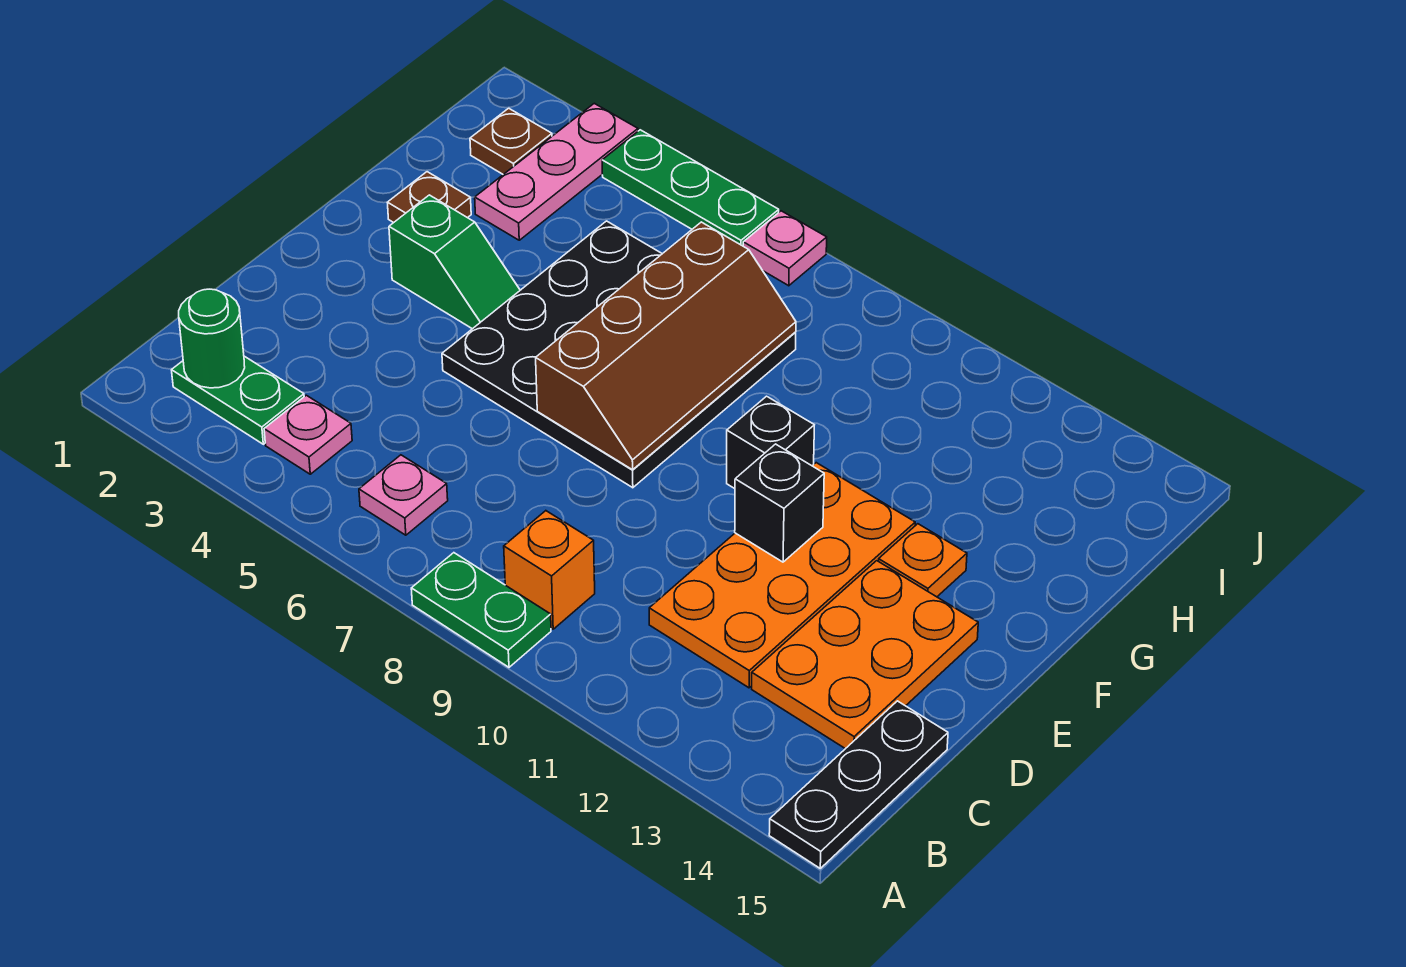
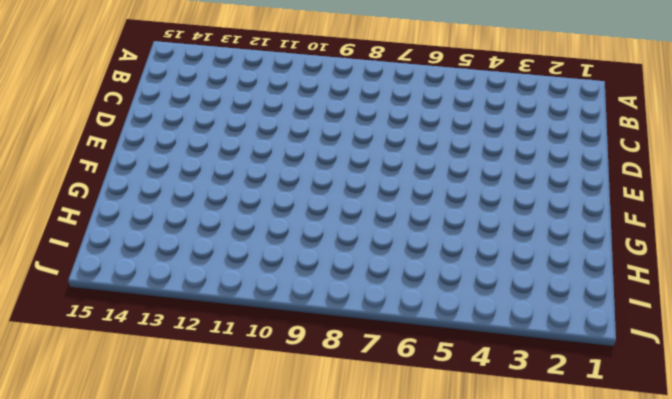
none -> green plate A8:A9 level 1
none -> black plate A15:C15 level 1
none -> green plate B2:B3 level 1

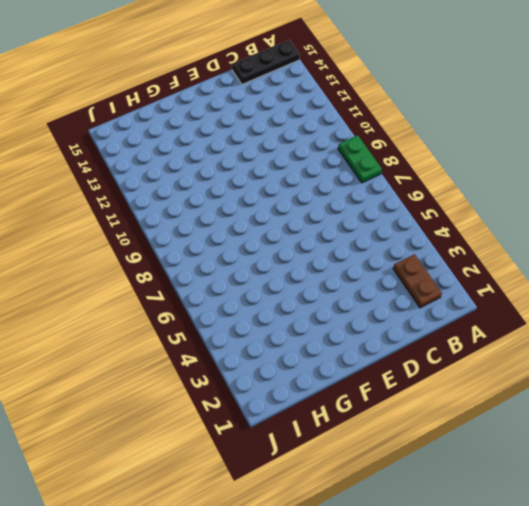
brown plate B2:B3 level 1 -> green plate B2:B3 level 1
none -> pink plate B4 level 1
none -> pink plate B6 level 1
none -> orange brick B9 level 1

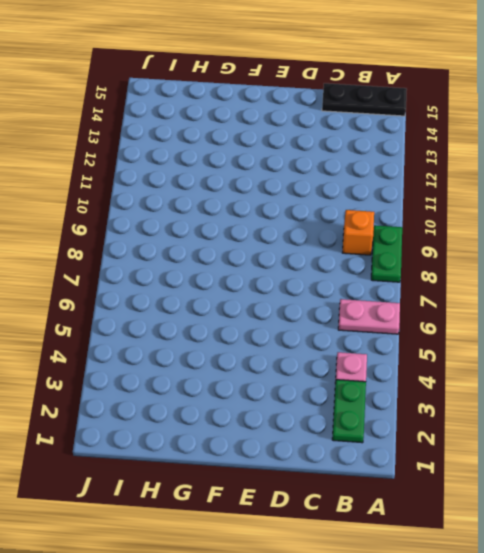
pink plate A6:B6 level 1 -> pink plate B6 level 1
none -> orange plate C11:F12 level 1
none -> orange plate C13:E14 level 1
none -> black plate E5:H8 level 1

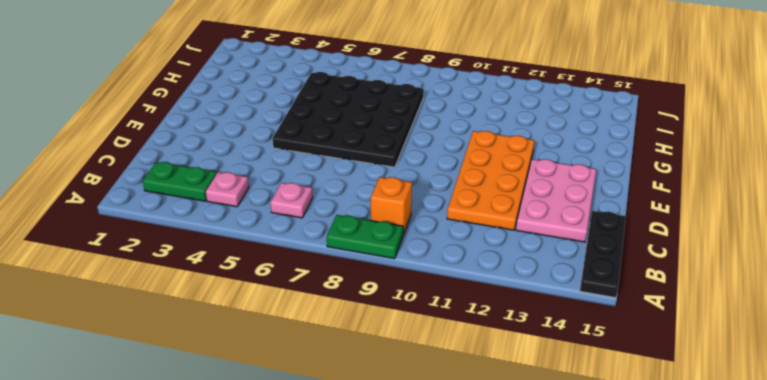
pink plate C13:E14 level 1 -> orange plate C13:E14 level 1
none -> green slope F3:F4 level 1 top 3
none -> black brick F10 level 1
none -> orange plate F13 level 1

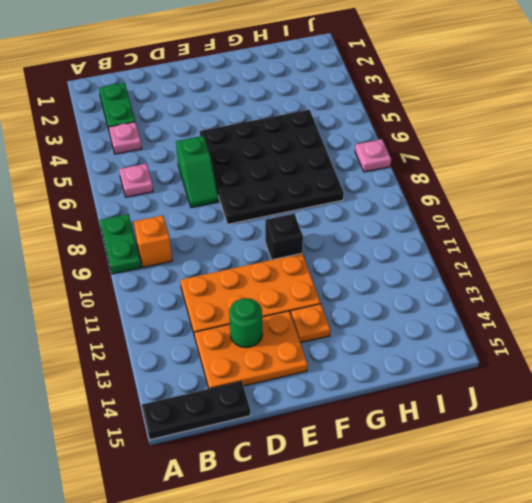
green slope D6:D7 level 1 top 6 -> green slope F3:F4 level 1 top 3
green round brick D13 level 2 -> green round brick B2 level 2
none -> brown plate G2 level 1
none -> pink plate H3:J3 level 1
none -> brown plate I2 level 1

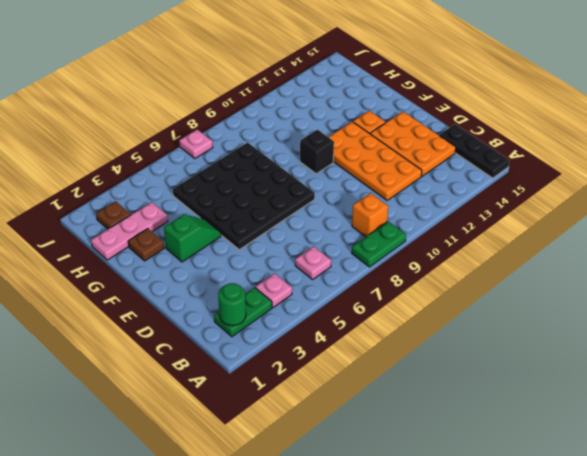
pink plate H1:H3 level 1 -> pink plate H3:J3 level 1
none -> green plate J4:J6 level 1
none -> brown slope E7:H8 level 2 top 7
none -> black brick E11 level 2

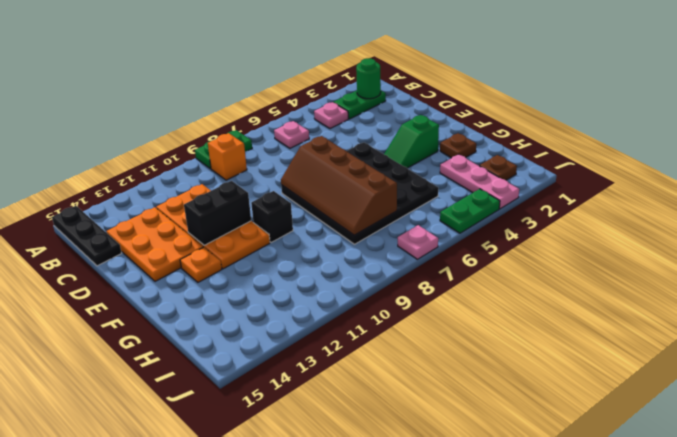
black brick E11:E12 level 2 -> black brick E11 level 2
green plate J4:J5 level 1 -> green plate J4:J6 level 1

